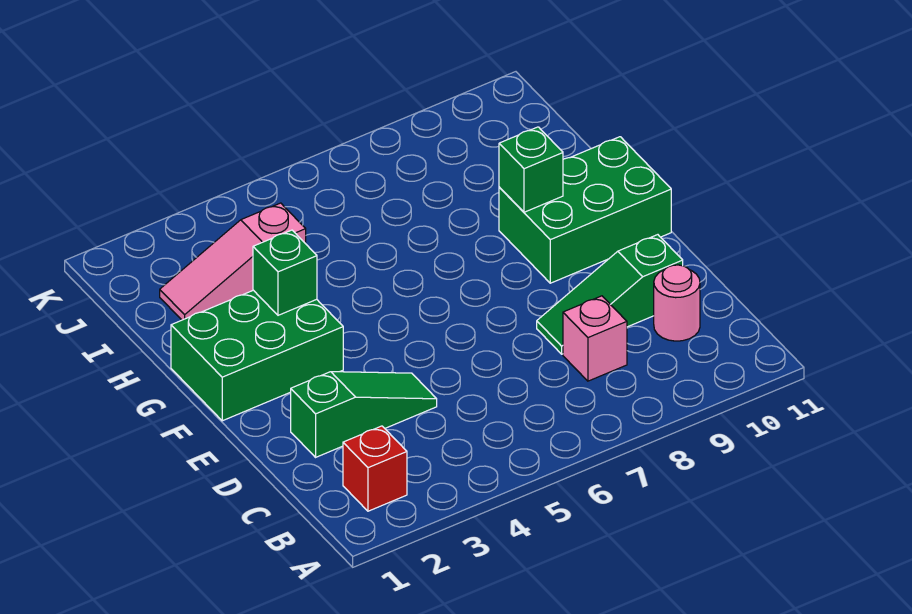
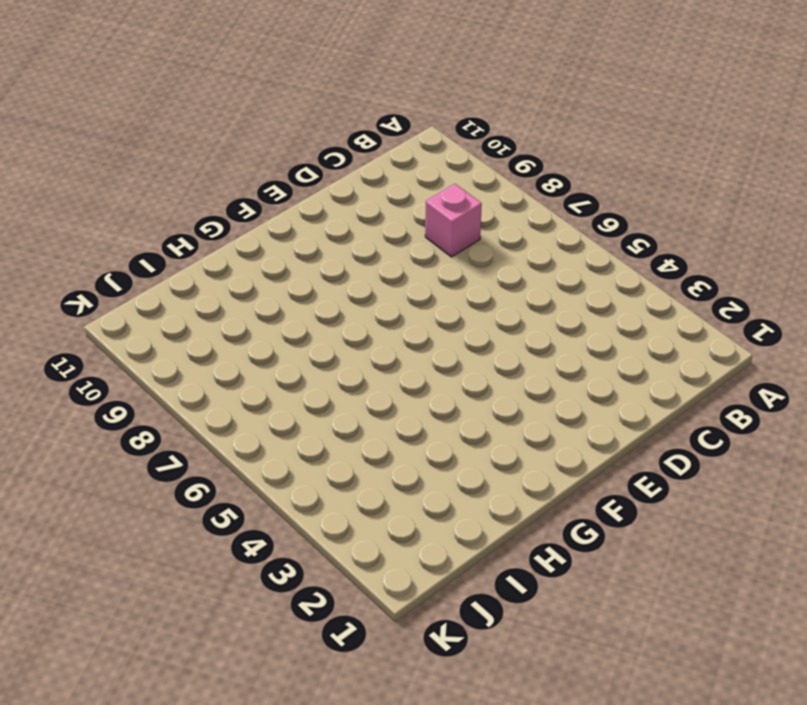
none -> red brick B2 level 1
none -> pink round brick C10 level 1

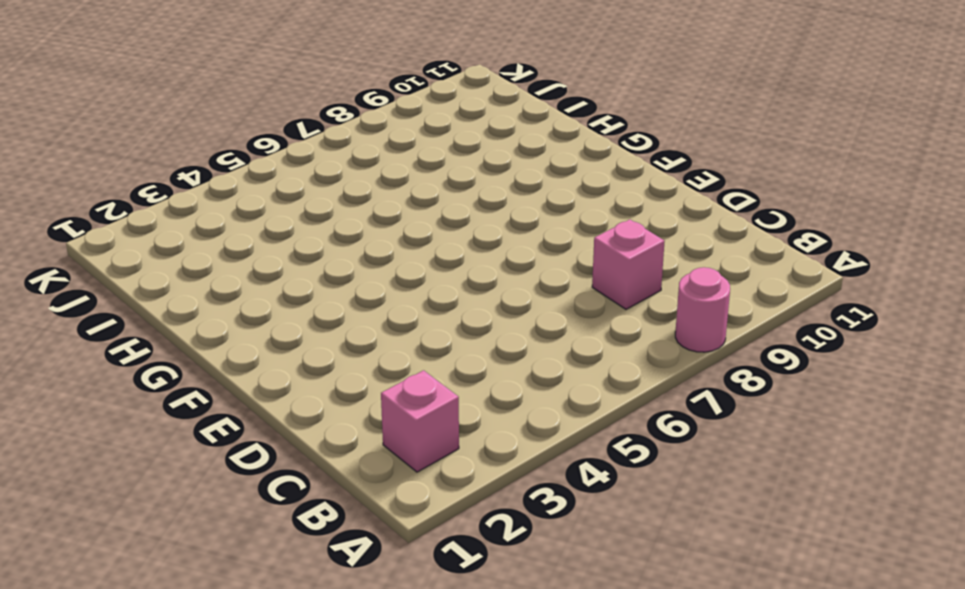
pink round brick A8 level 1 -> pink round brick C10 level 1
pink brick B2 level 1 -> red brick B2 level 1
none -> green slope D2:D4 level 1 top 2
none -> green slope D8:D10 level 1 top 10

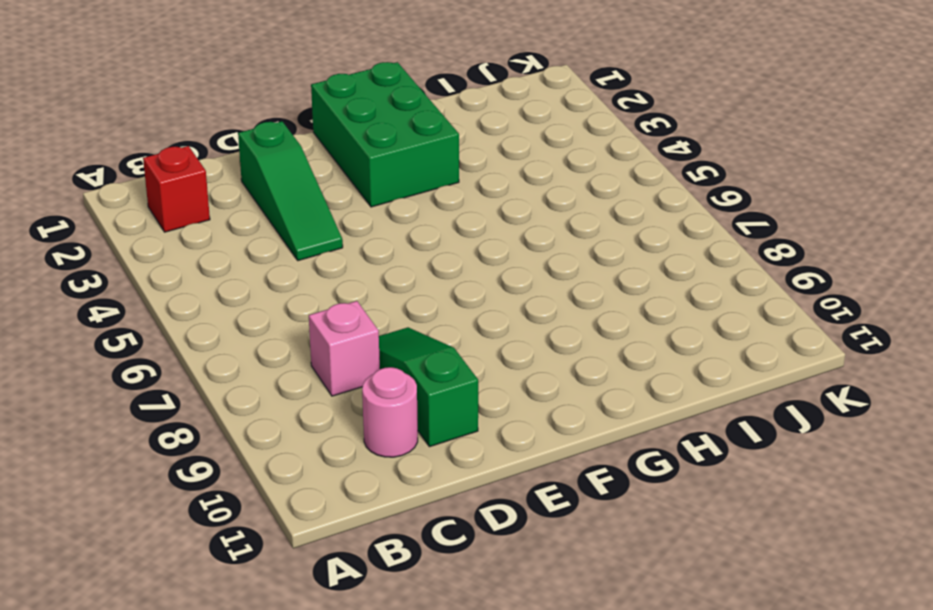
none -> green brick F9:G11 level 1
none -> pink slope I2:I4 level 1 top 4

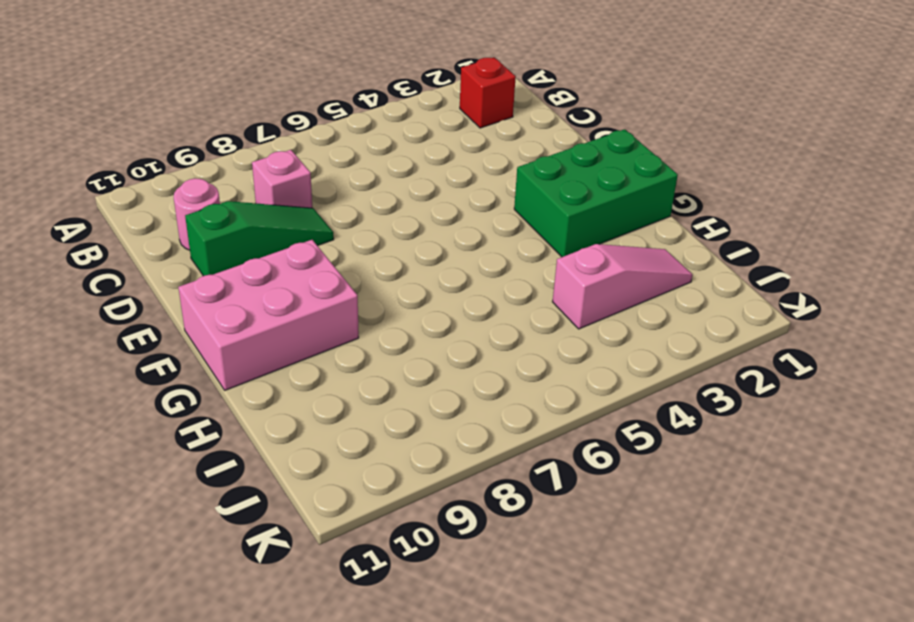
pink brick F9:G11 level 1 -> green brick F9:G11 level 1
none -> green slope D2:D4 level 1 top 2
none -> green brick G3 level 2

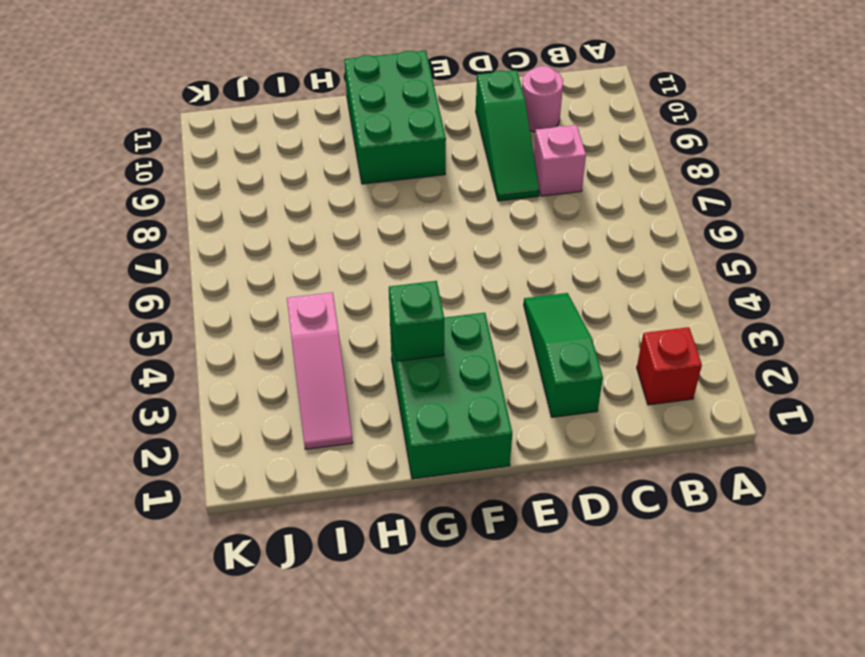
none -> green brick G9 level 2

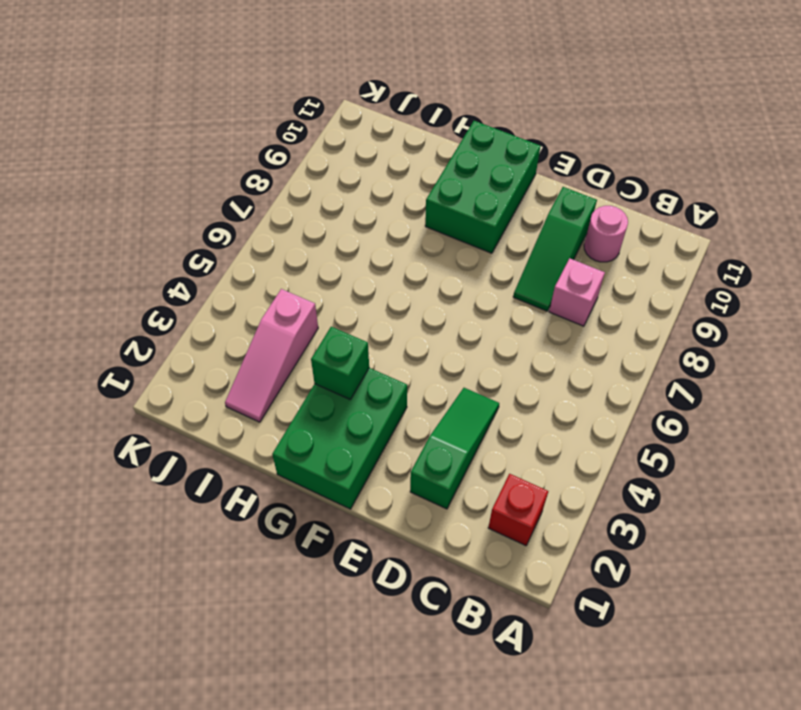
none -> green brick G9 level 2

